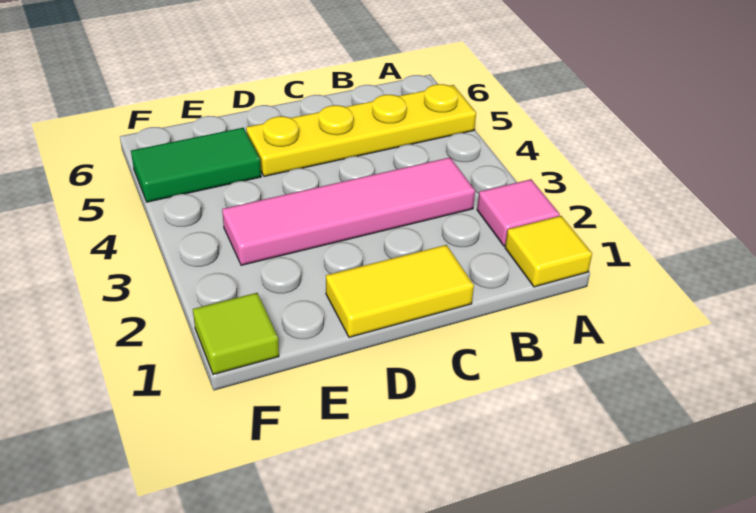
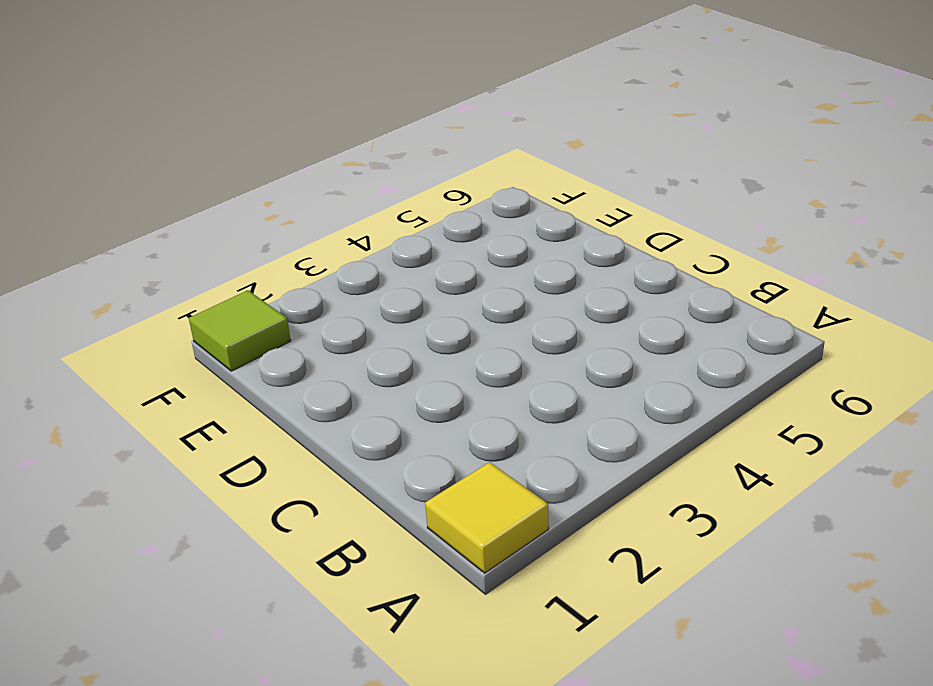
none -> pink tile A2 level 1
none -> yellow plate A5:D5 level 1

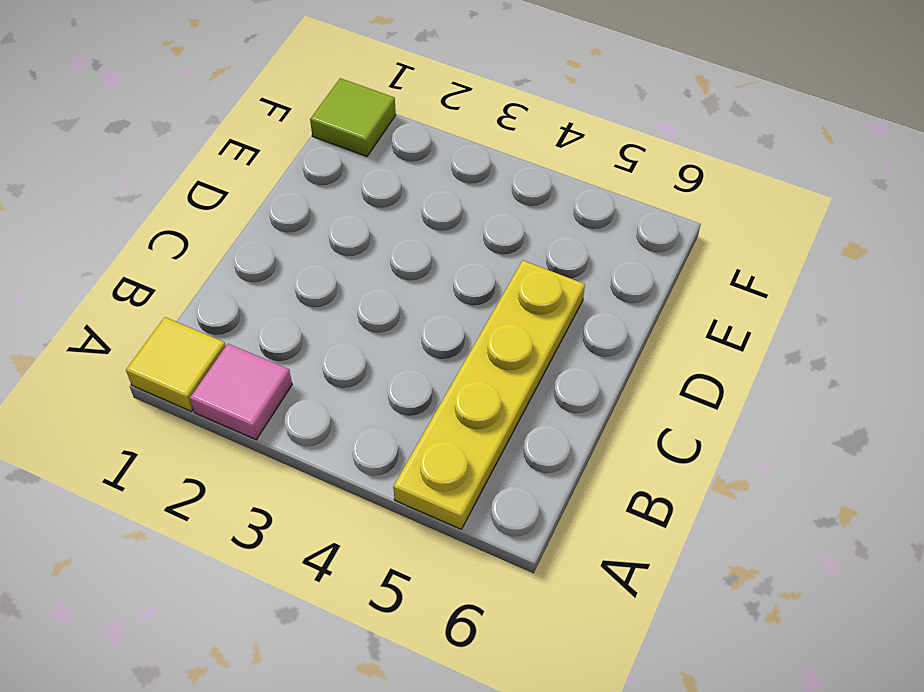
none -> pink tile B3:E3 level 1
none -> yellow tile C1:D1 level 1

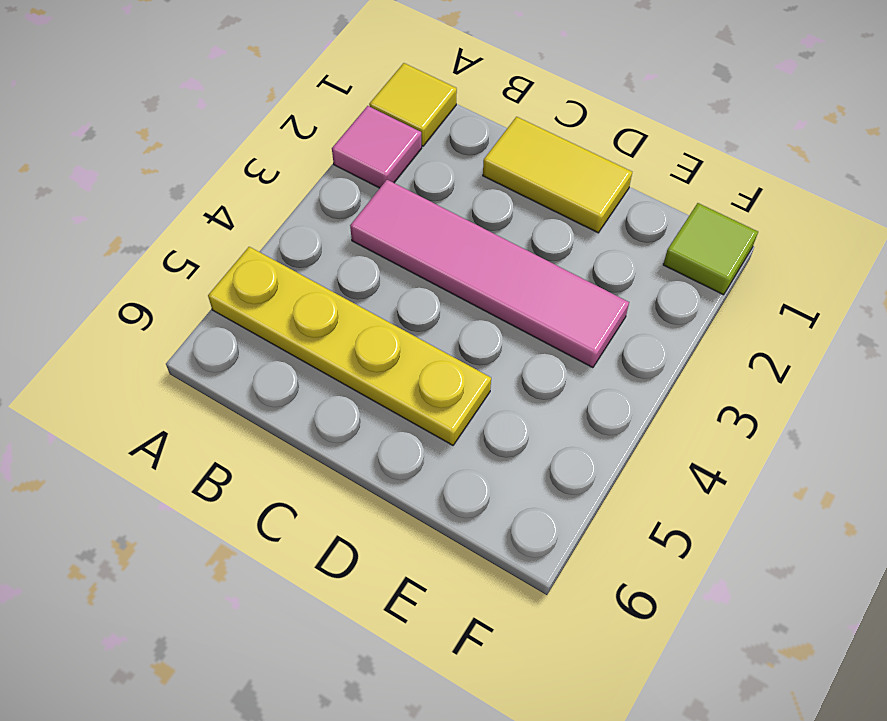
none -> green tile E5:F5 level 1

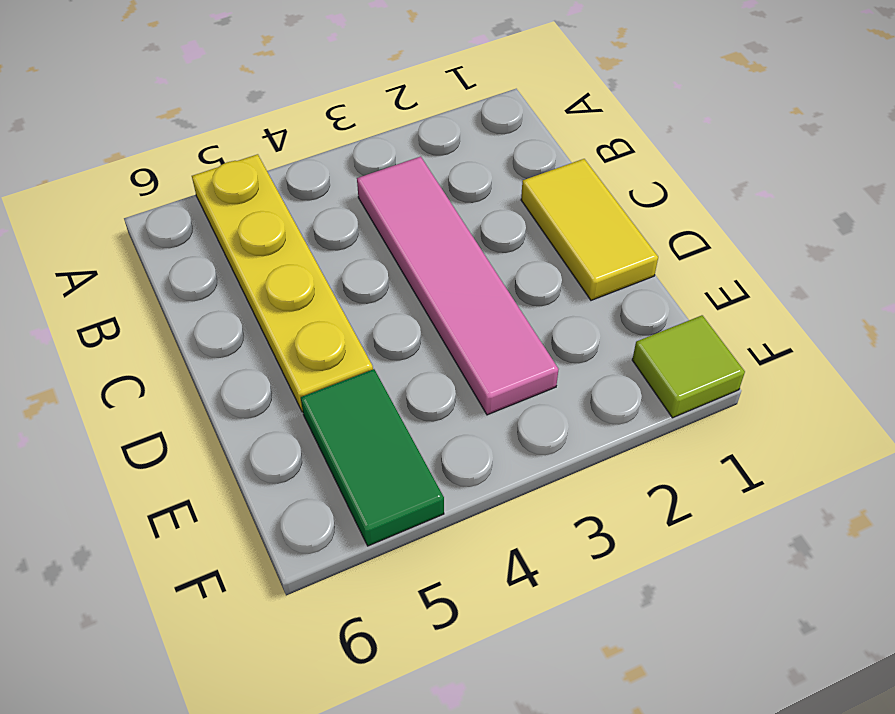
none -> yellow tile A1 level 1
none -> pink tile A2 level 1

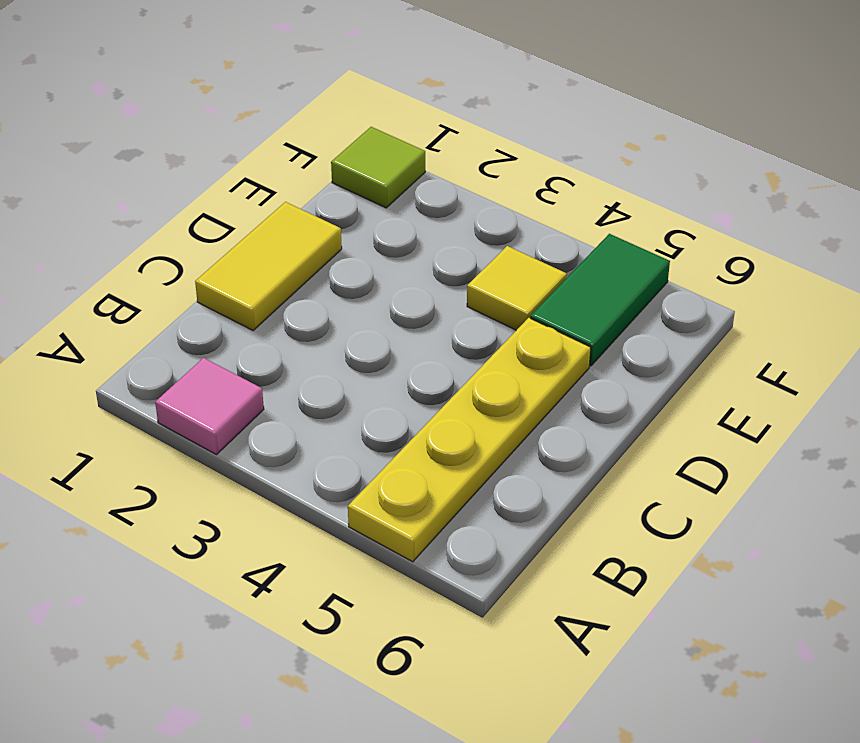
yellow tile E4 level 1 -> yellow tile A1 level 1
none -> pink tile B3:E3 level 1

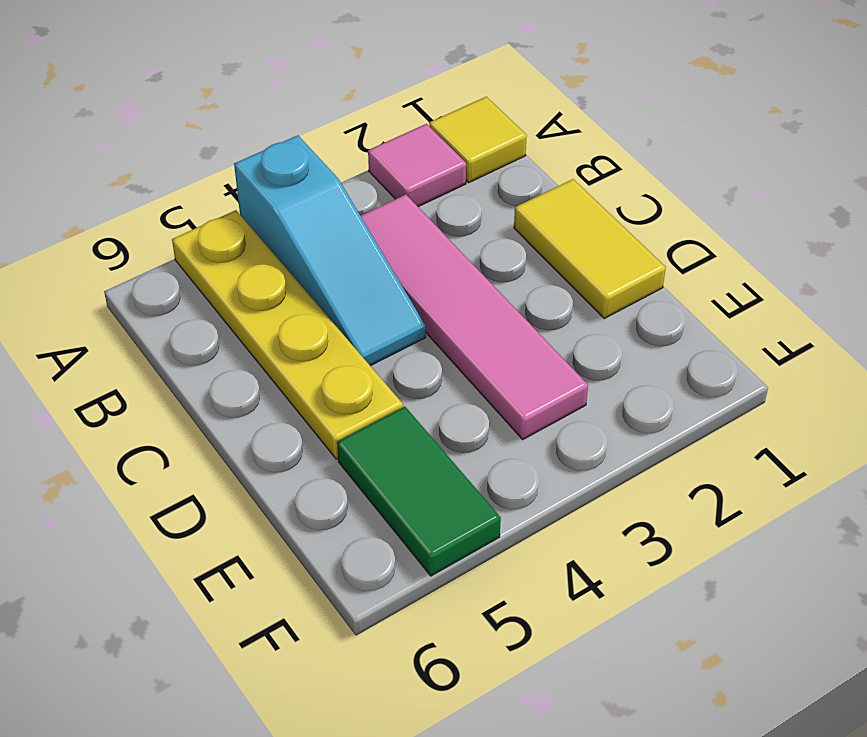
cyan slope A4:C4 level 1 top A -> none
none -> lime tile F1 level 1

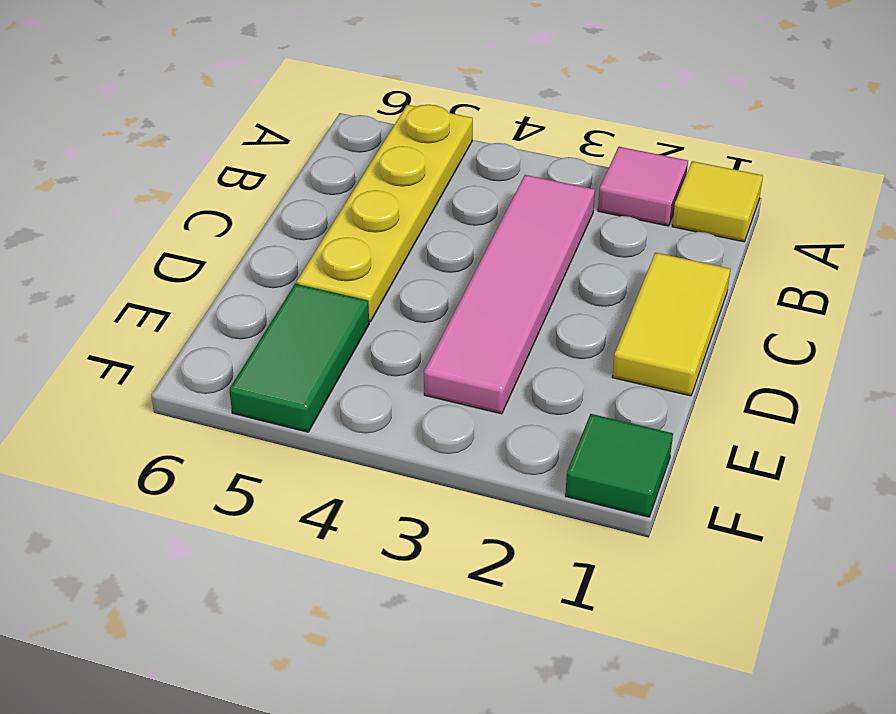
green tile F1 level 1 -> lime tile F1 level 1

